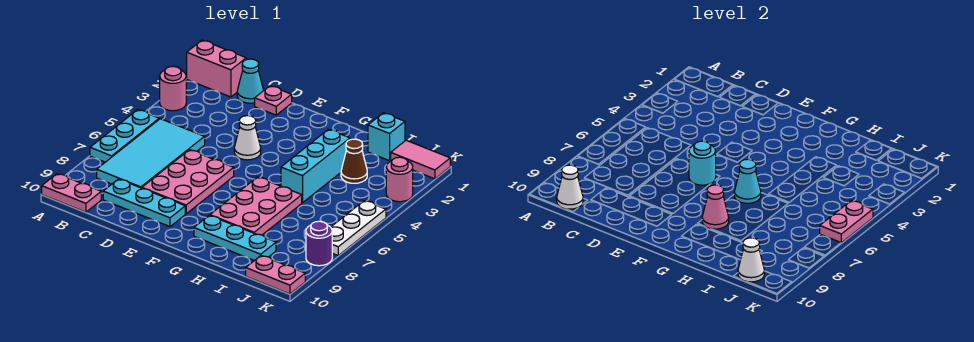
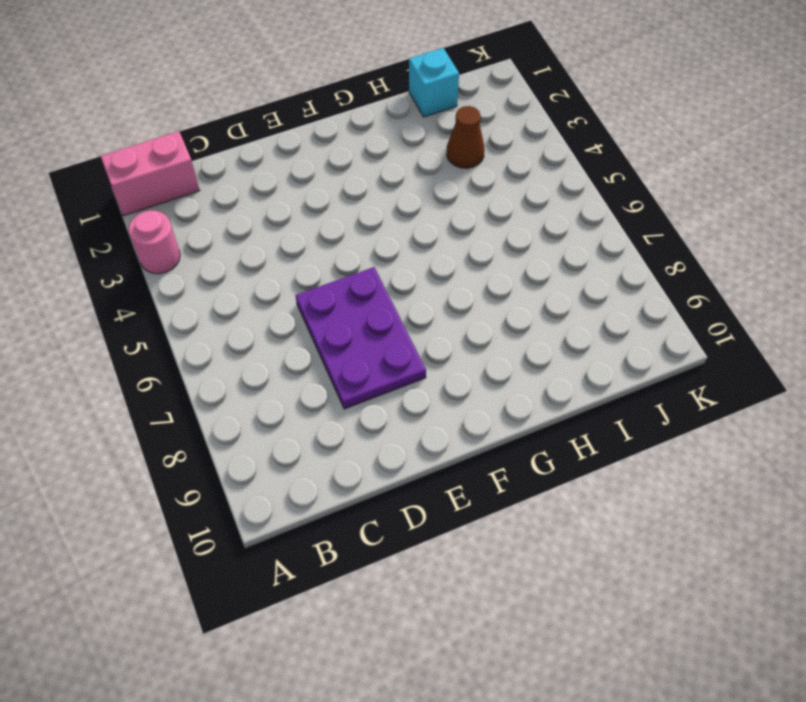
purple plate D6:E8 level 1 -> pink plate D6:E8 level 1
none -> cyan plate A5:A7 level 1
none -> pink plate A10:B10 level 1
none -> cyan tile B5:C8 level 1

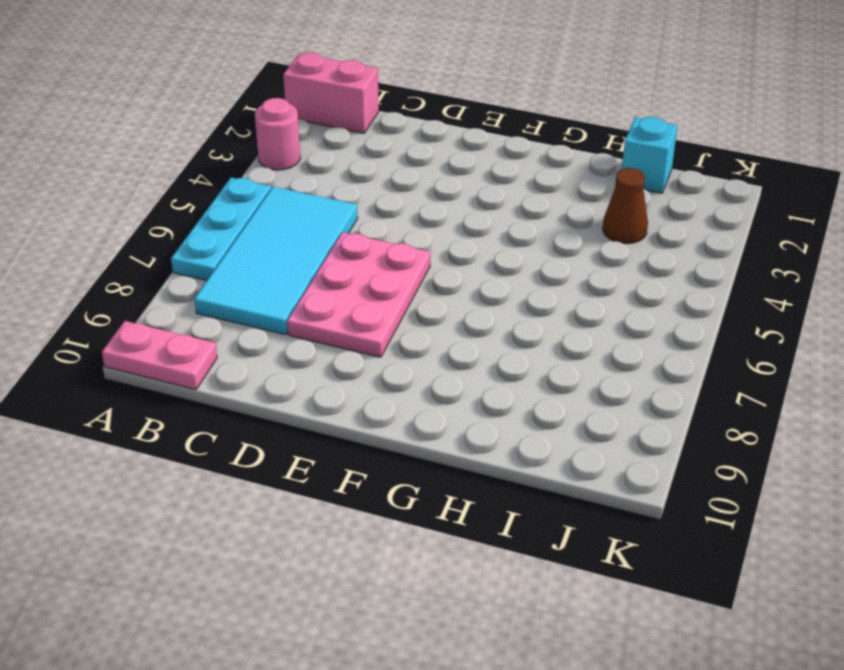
none -> cyan cone C1 level 1
none -> cyan plate C9:E9 level 1
none -> pink plate D1 level 1

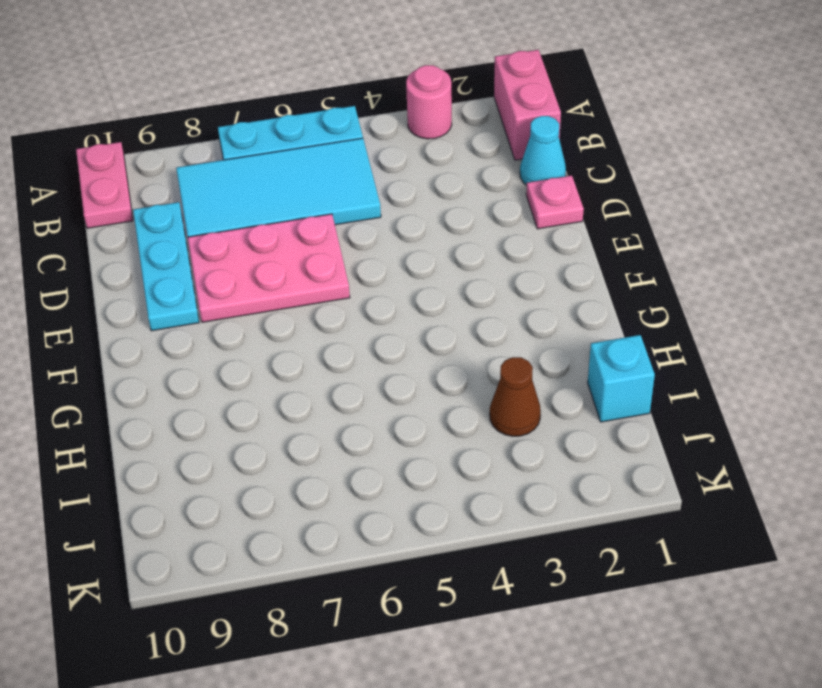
none -> white cone E4 level 1
none -> pink plate G6:H8 level 1
none -> cyan plate G9:I9 level 1

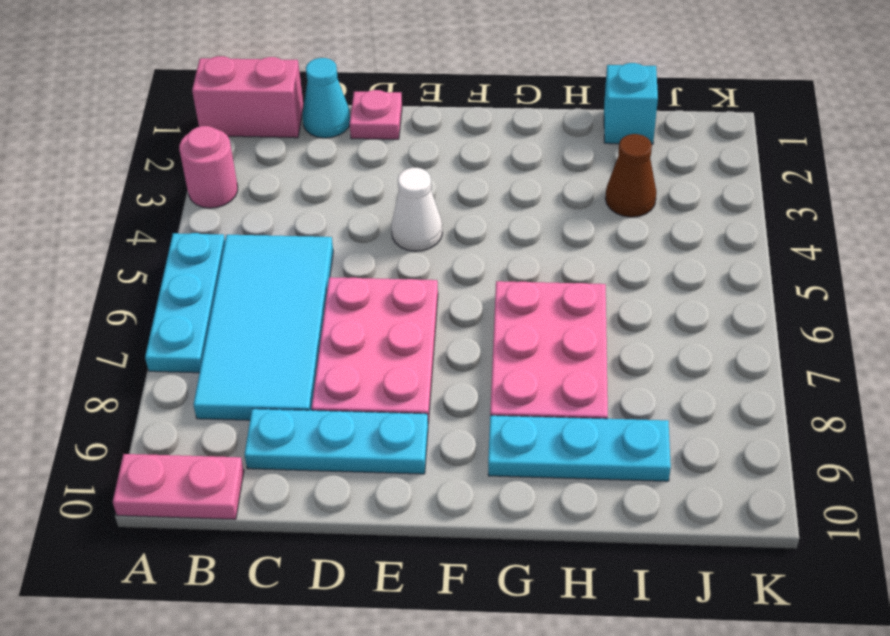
none -> cyan brick H3:H5 level 1
none -> pink tile J1:K1 level 1
none -> pink plate J10:K10 level 1

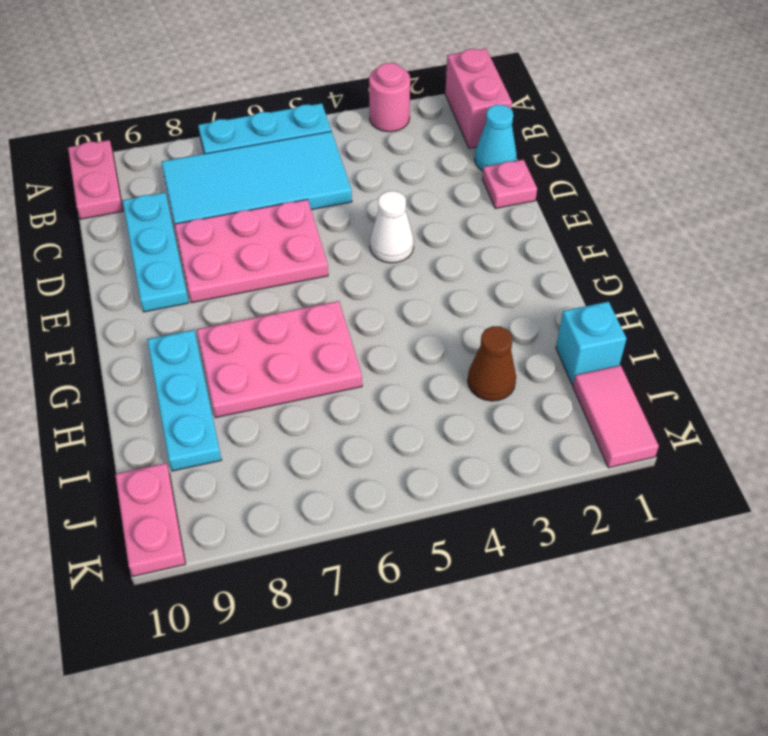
none -> cyan brick H3:H5 level 1
none -> pink round brick K3 level 1
none -> white plate K5:K7 level 1

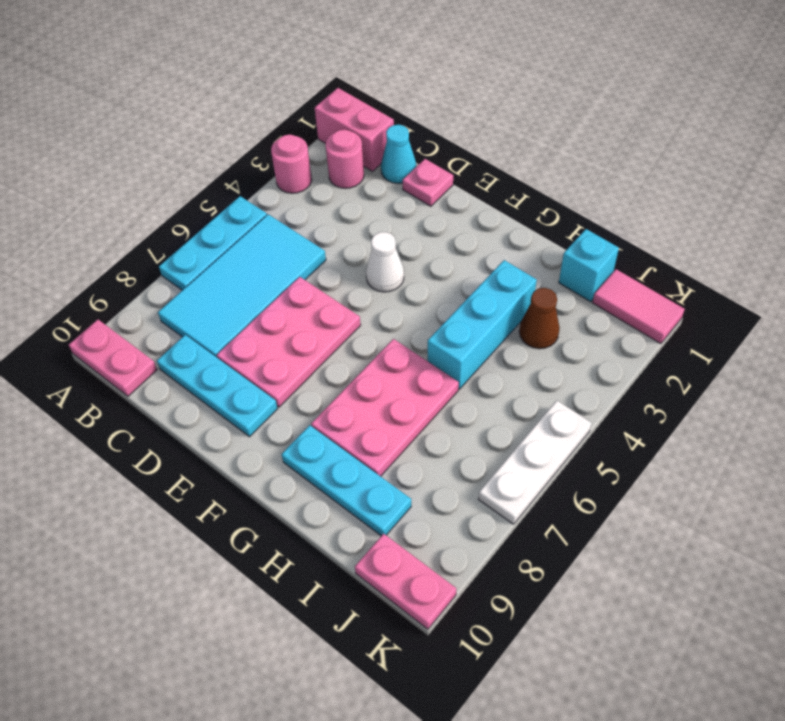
pink round brick B2 level 1 -> pink round brick K3 level 1
none -> purple round brick K8 level 1
none -> white cone B10 level 2
none -> cyan round brick E6 level 2

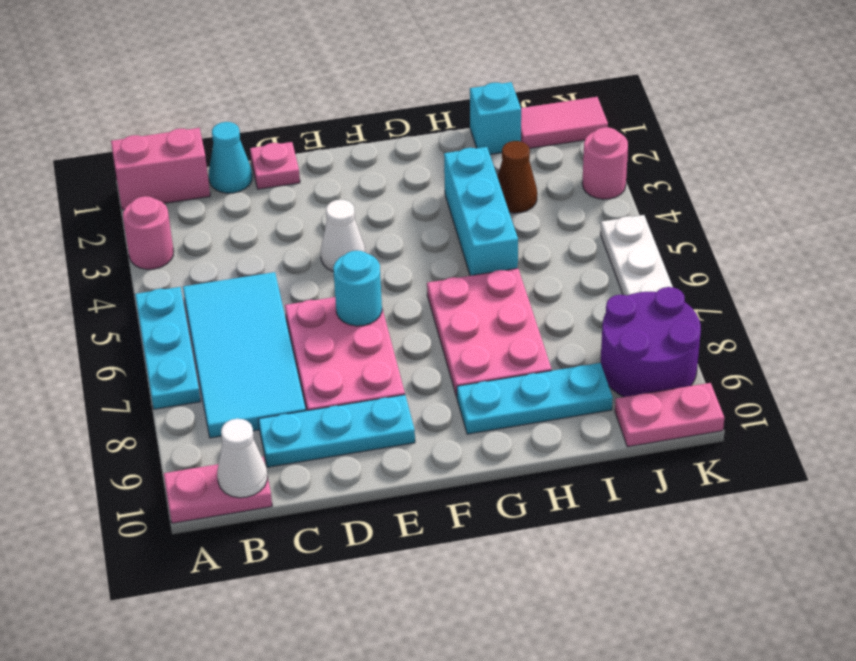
purple round brick J8:K9 level 1 -> purple round brick K8 level 1
none -> cyan cone G6 level 2
none -> pink cone G8 level 2
none -> white cone J10 level 2

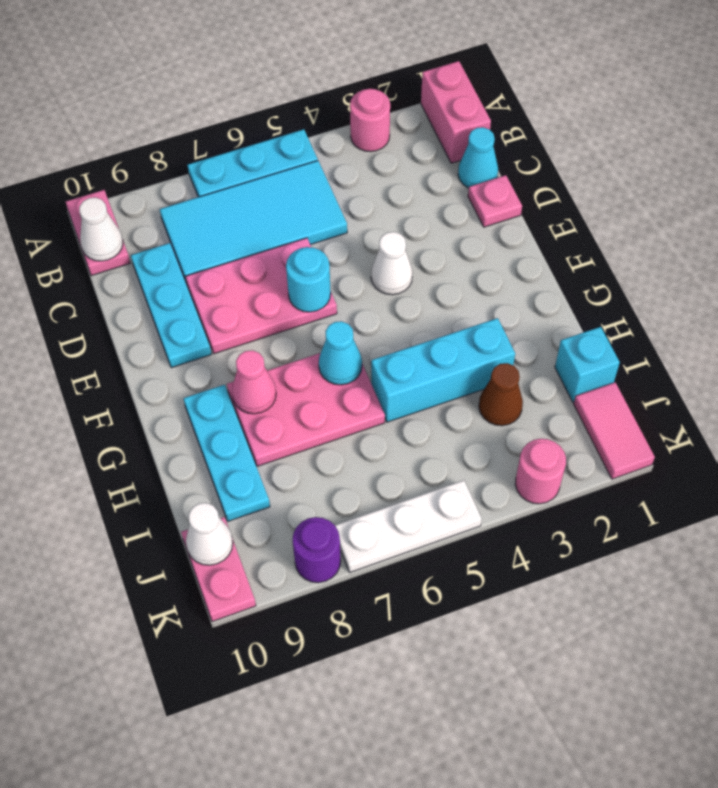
none -> pink plate K5:K6 level 2

